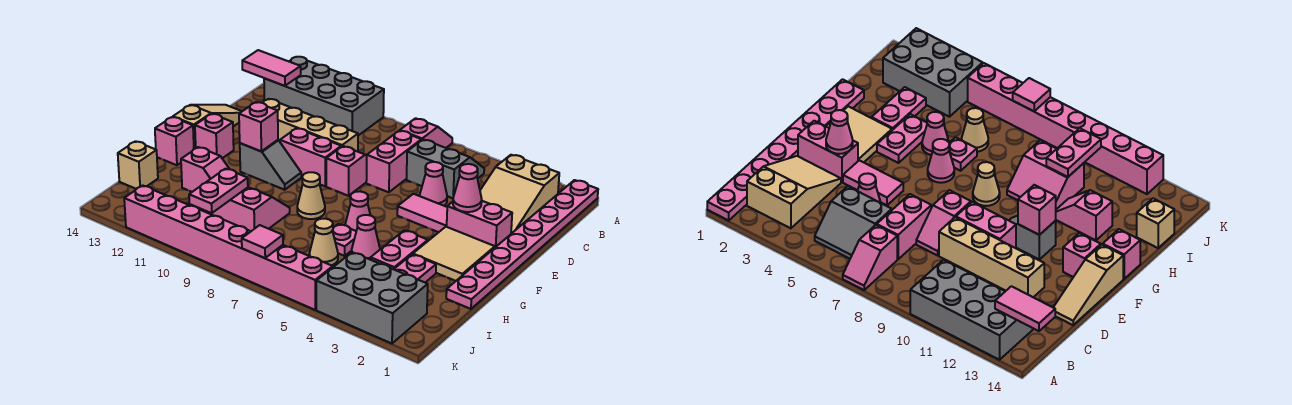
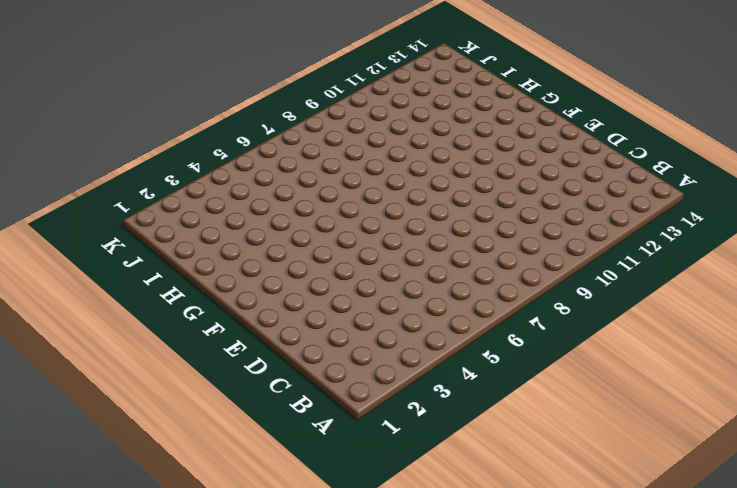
none -> pink plate A1:H1 level 1
none -> pink slope A7:B7 level 1 top B
none -> grey brick A10:B13 level 1
none -> tan slope B2:D3 level 1 top B

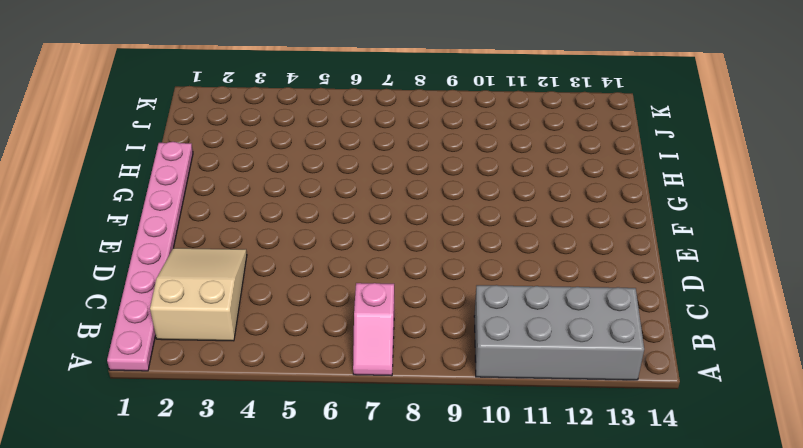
none -> grey slope B5:C6 level 1 top C
none -> pink brick C7:D7 level 1
none -> pink cone D5 level 1
none -> pink slope D8:E8 level 1 top E

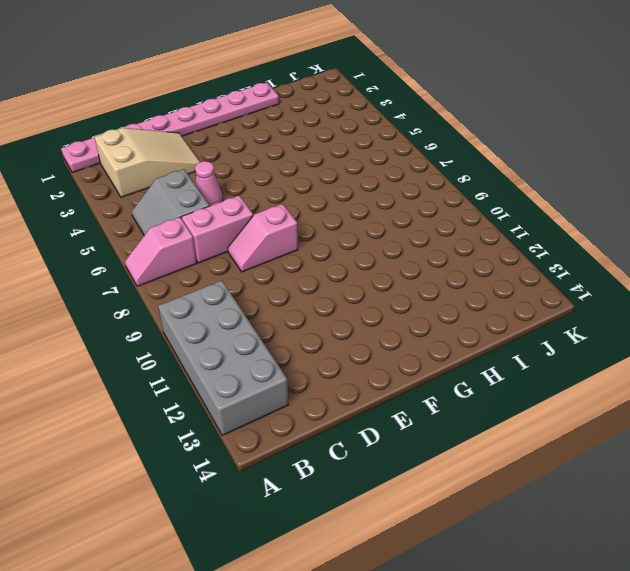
none -> tan brick D9:D12 level 1
none -> tan slope D14:F14 level 1 top F
none -> pink brick E2:E3 level 1
none -> pink tile E4:E5 level 1

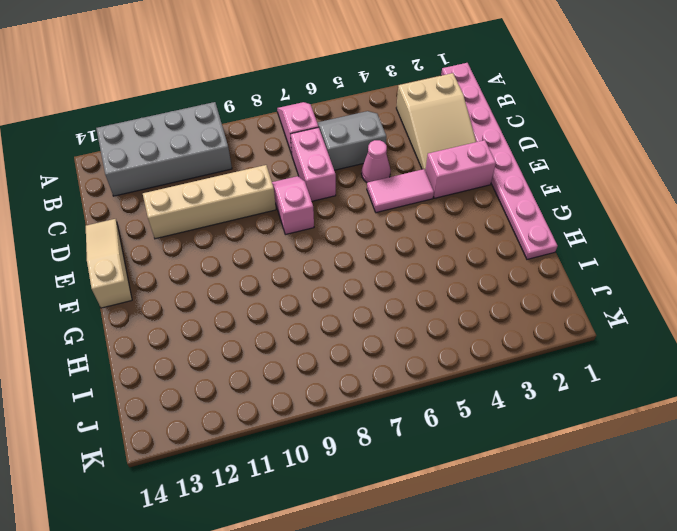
none -> pink brick E9:E10 level 1
none -> tan tile F2:G3 level 1
none -> grey slope F10:F11 level 1 top 11
none -> pink brick F13 level 1

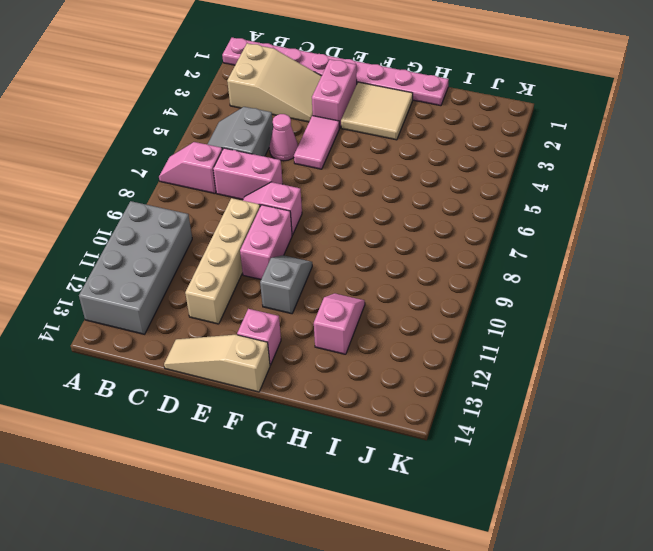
none -> pink plate G4:H4 level 1
none -> pink cone G6 level 1
none -> tan cone G8 level 1
none -> pink brick G14 level 1

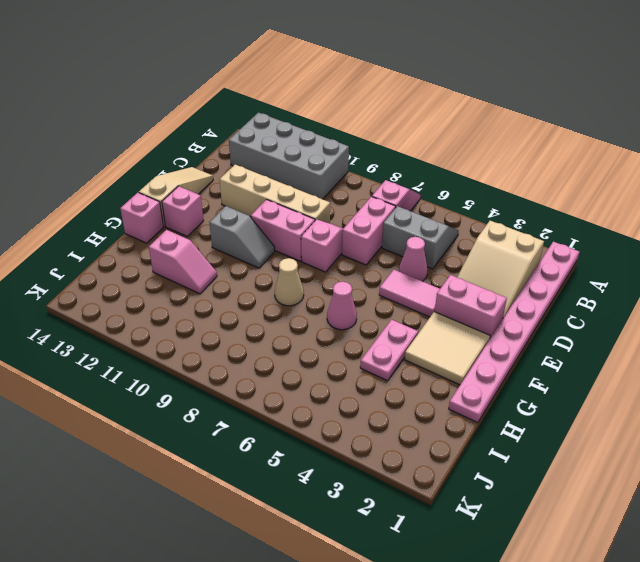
none -> pink plate H3:I3 level 1
none -> pink cone H5 level 1
none -> pink plate H6 level 1
none -> pink slope H9:I10 level 1 top I

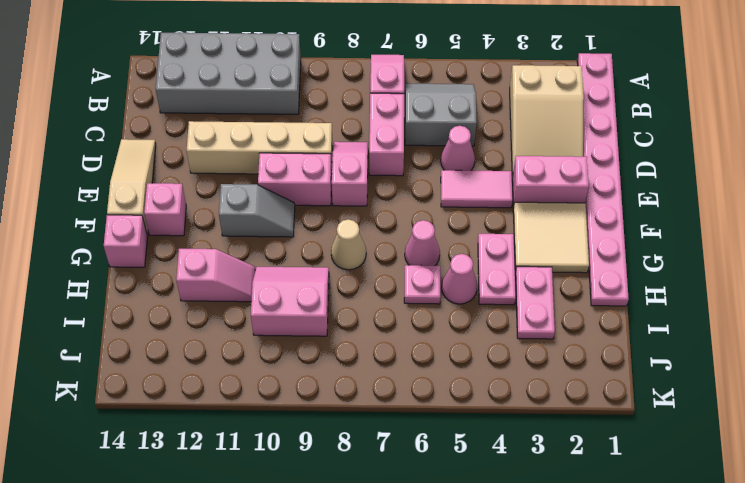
none -> tan cone I6 level 1
none -> tan brick I14 level 1
none -> grey brick J2:K4 level 1
none -> pink brick K5:K12 level 1

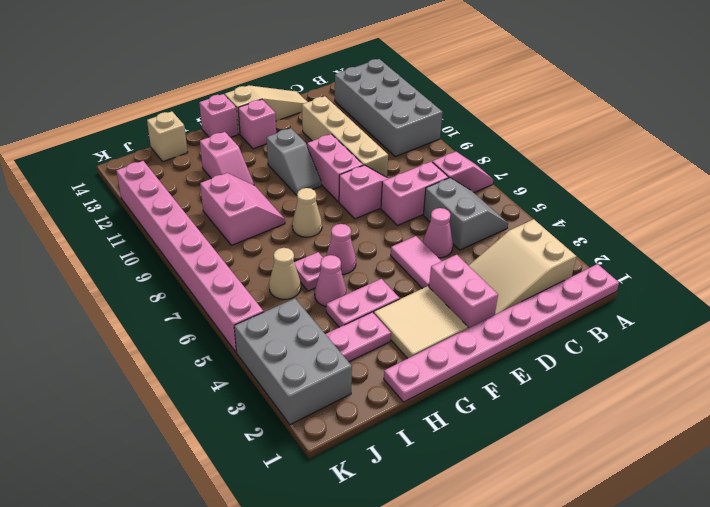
none -> pink tile B13:B14 level 2
none -> pink cone E3 level 2
none -> pink brick F11 level 2
none -> pink plate I10:J10 level 2

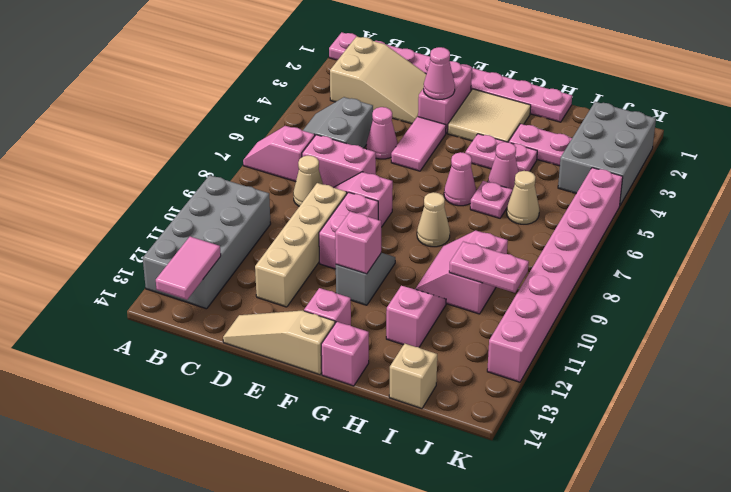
tan cone C8 level 1 -> none
none -> pink tile K7 level 2

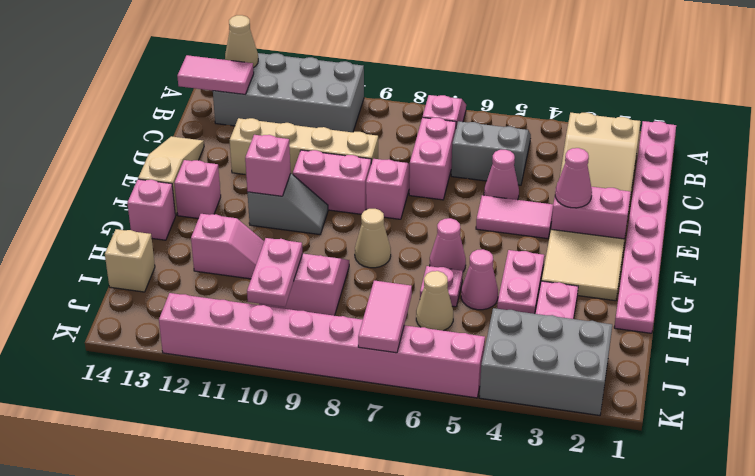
tan cone A13 level 2 -> none
pink tile J7:K7 level 2 -> pink tile K7 level 2

